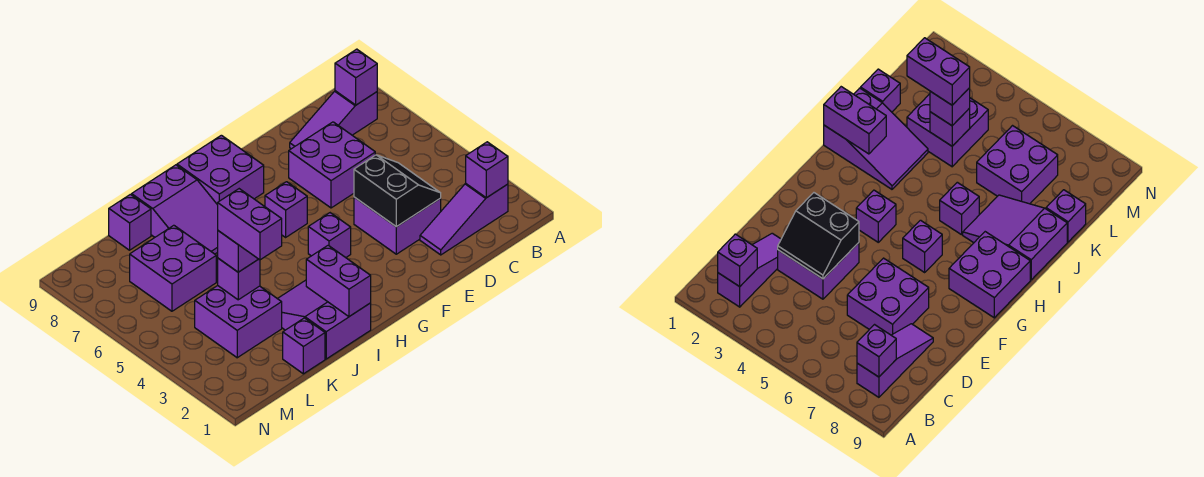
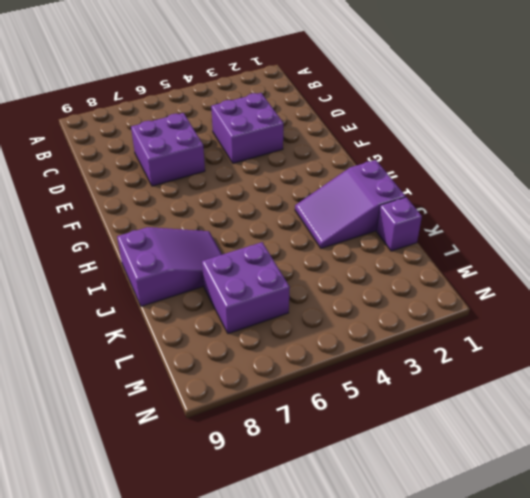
none -> purple slope B2:D2 level 1 top B
none -> purple slope B8:D8 level 1 top B
none -> purple brick G4 level 1

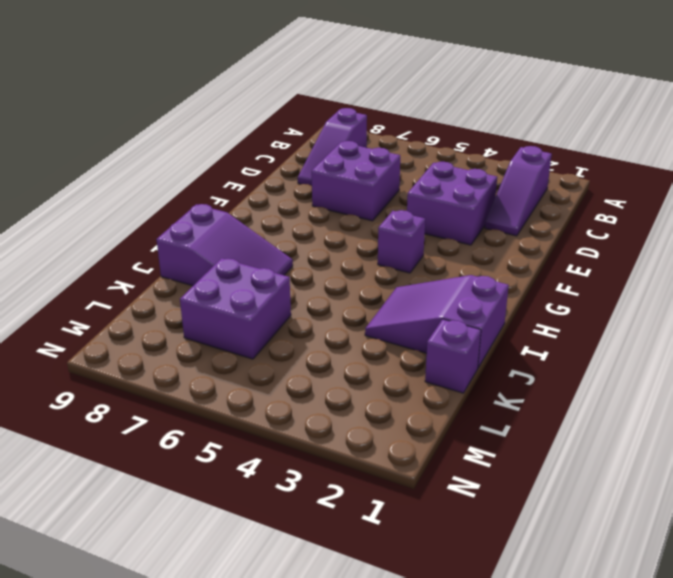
none -> purple brick G6 level 1
none -> purple brick G8:H9 level 1
none -> purple brick I6 level 1

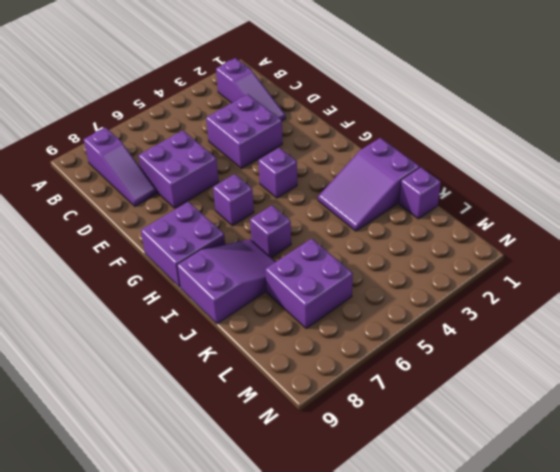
none -> purple brick K3:L4 level 1
none -> purple brick K9 level 1
none -> purple brick B2 level 2

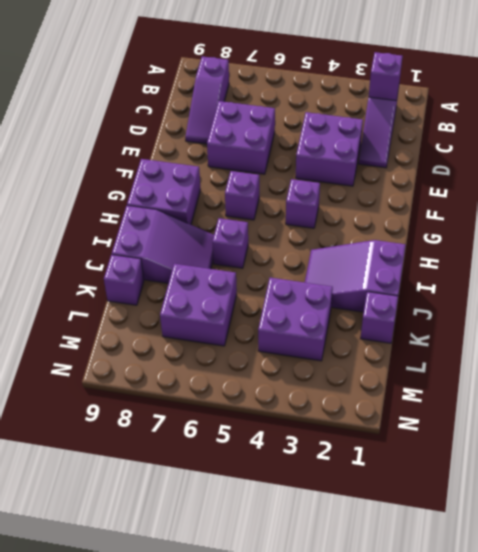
none -> purple brick B8 level 2
none -> black slope D3:E4 level 2 top E
none -> purple brick I1:I2 level 2

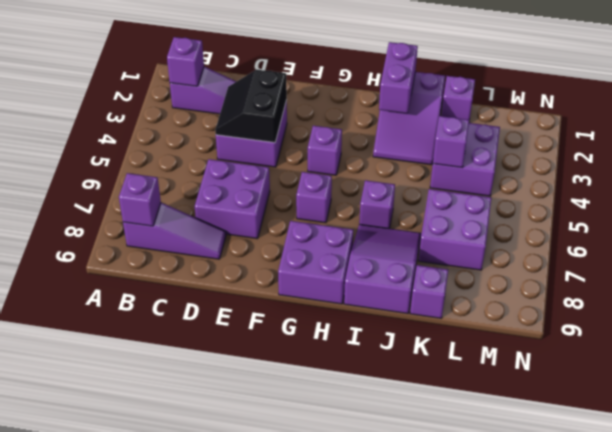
none -> purple brick K4 level 3
none -> purple brick K3:K4 level 4

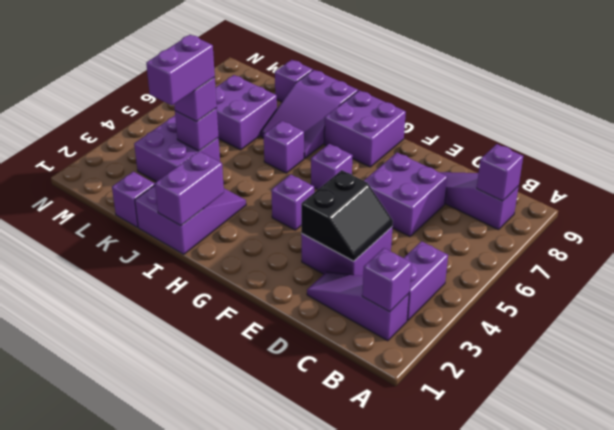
purple brick B3:B4 level 1 -> none

